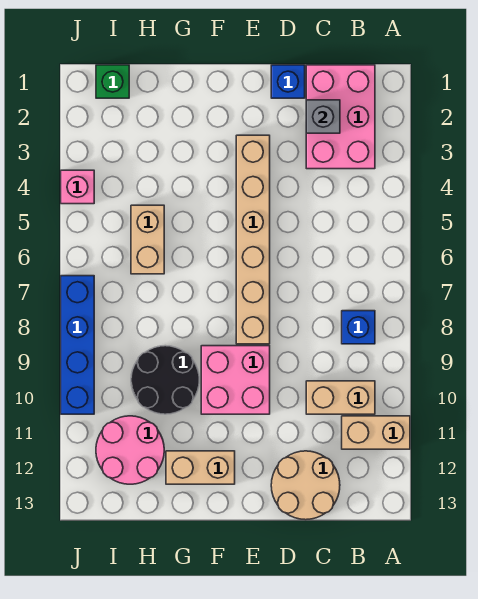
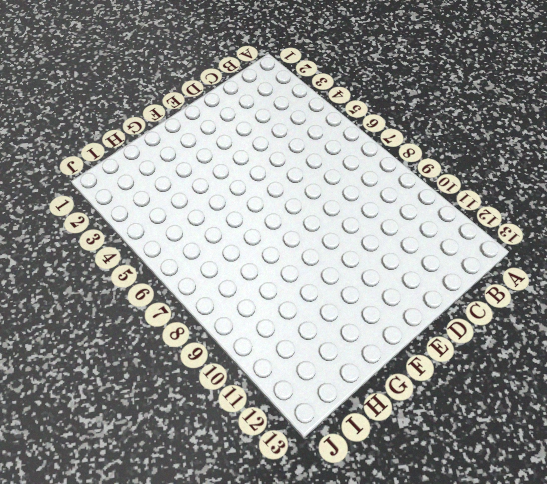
none -> tan brick A11:B11 level 1
none -> pink brick B1:C3 level 1
none -> blue brick B8 level 1

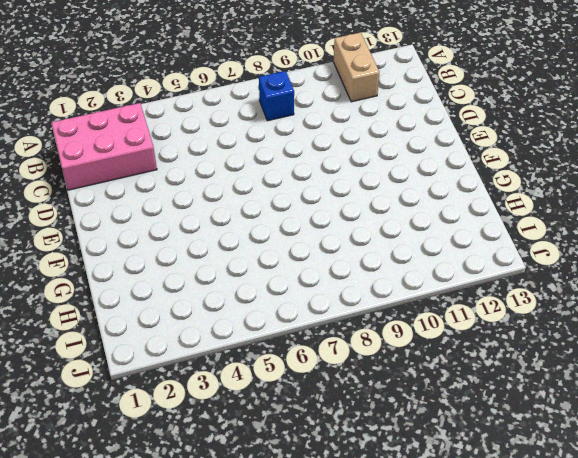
none -> tan brick B10:C10 level 1
none -> tan round brick C12:D13 level 1
none -> blue brick D1 level 1

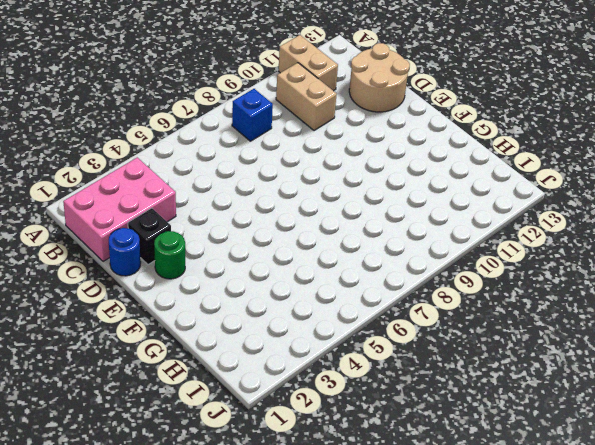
blue round brick D1 level 1 -> blue brick D1 level 1
black brick D2 level 1 -> none
green round brick E2 level 1 -> none
none -> tan brick E3:E8 level 1
none -> pink brick E9:F10 level 1
none -> tan brick F12:G12 level 1

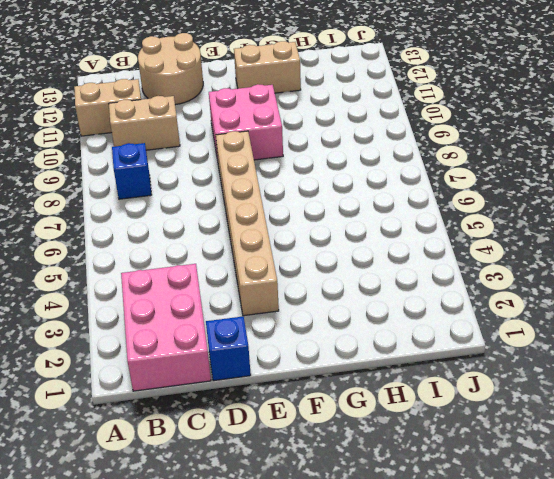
none -> black round brick G9:H10 level 1
none -> tan brick H5:H6 level 1
none -> pink round brick H11:I12 level 1

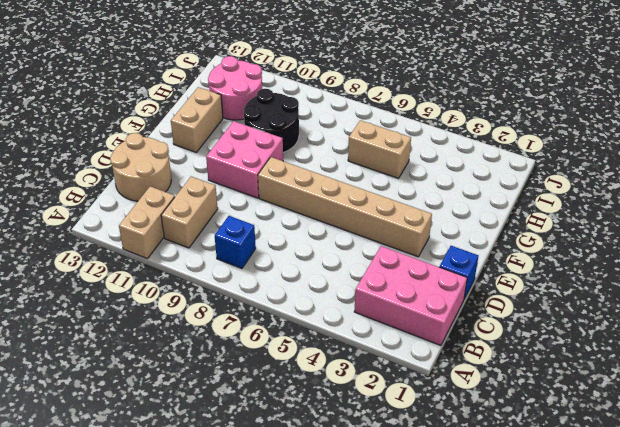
none -> green brick I1 level 1
none -> pink brick J4 level 1
none -> blue brick J7:J10 level 1

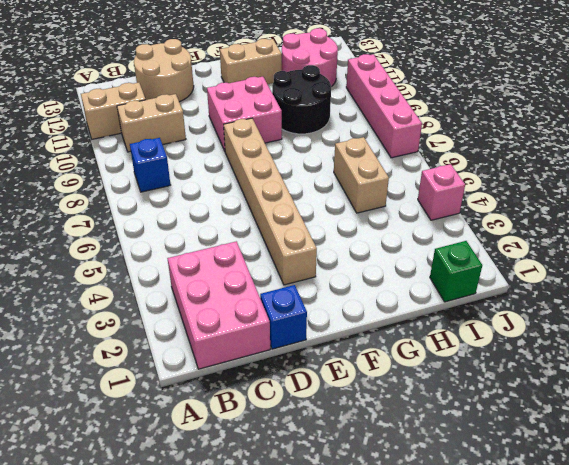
pink brick J7:J10 level 1 -> blue brick J7:J10 level 1
none -> grey brick C2 level 2

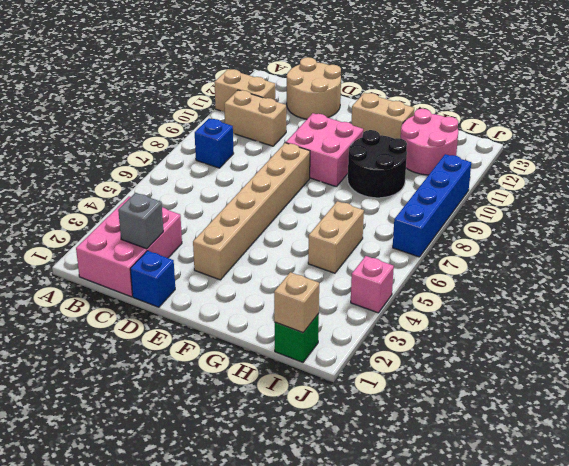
tan brick I1 level 2 -> none

